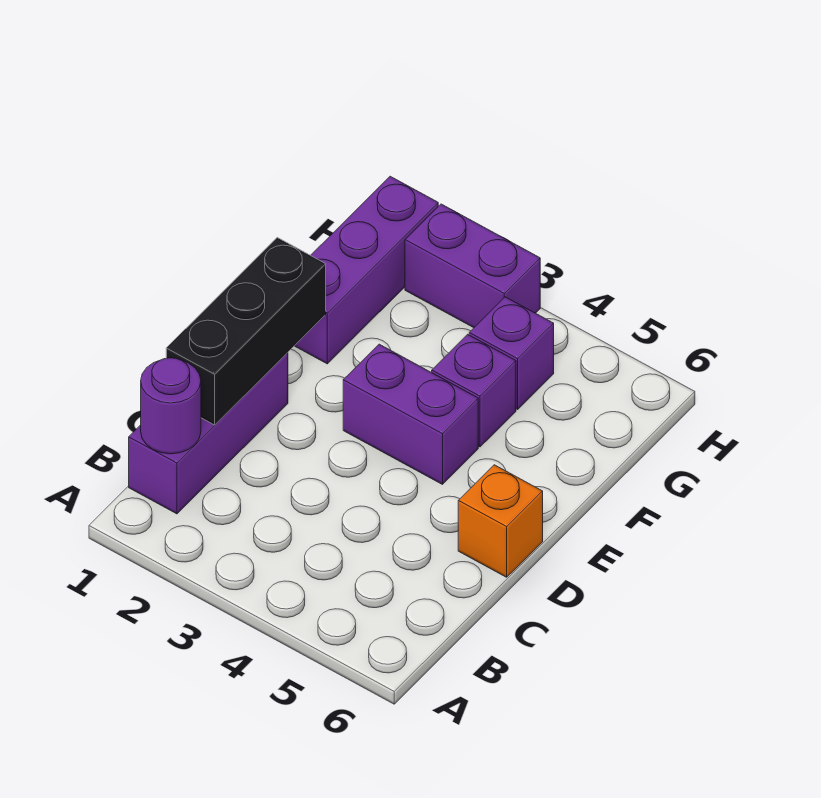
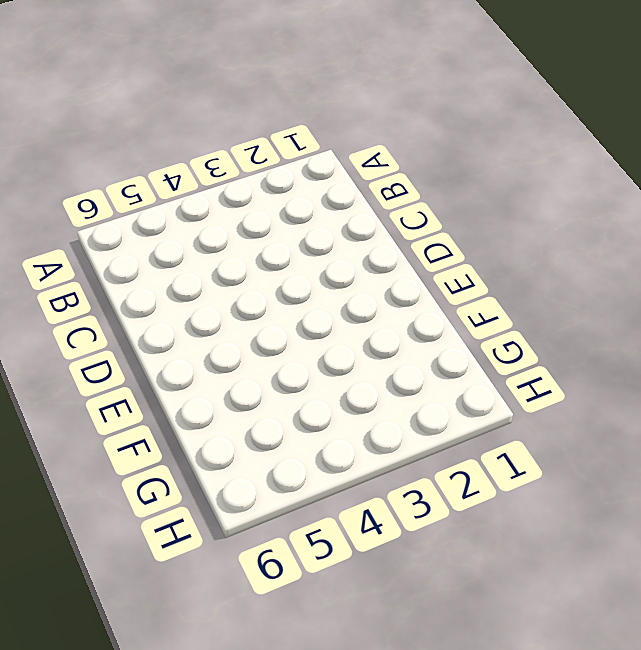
none -> purple brick B1:D1 level 1
none -> orange brick D6 level 1

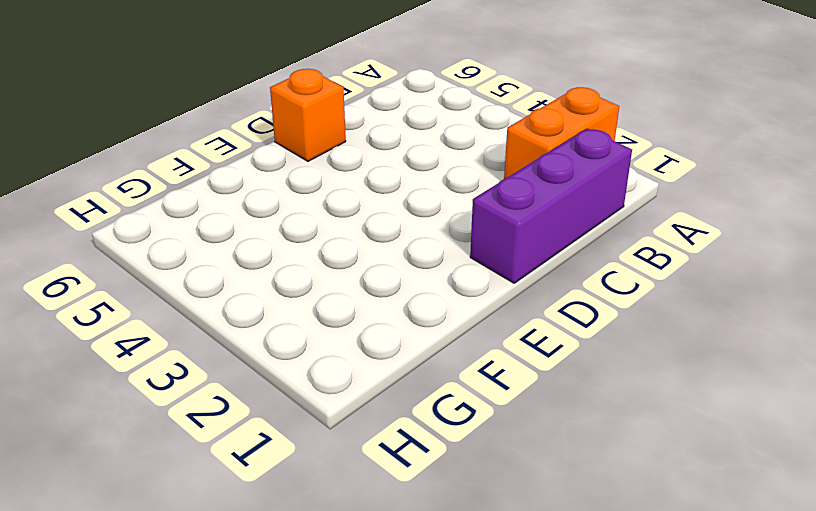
orange brick A2:B2 level 1 -> none
none -> purple brick E3:E4 level 1
none -> purple brick F1:H1 level 1

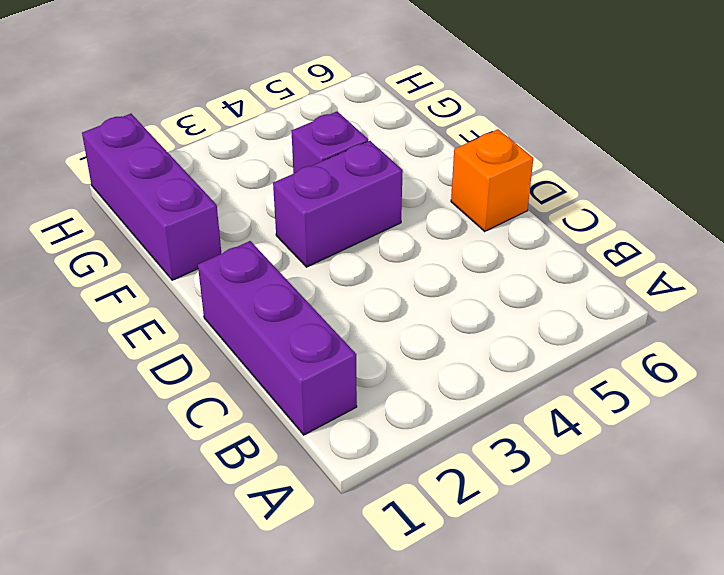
none -> purple brick G4 level 1
none -> purple brick H2:H3 level 1

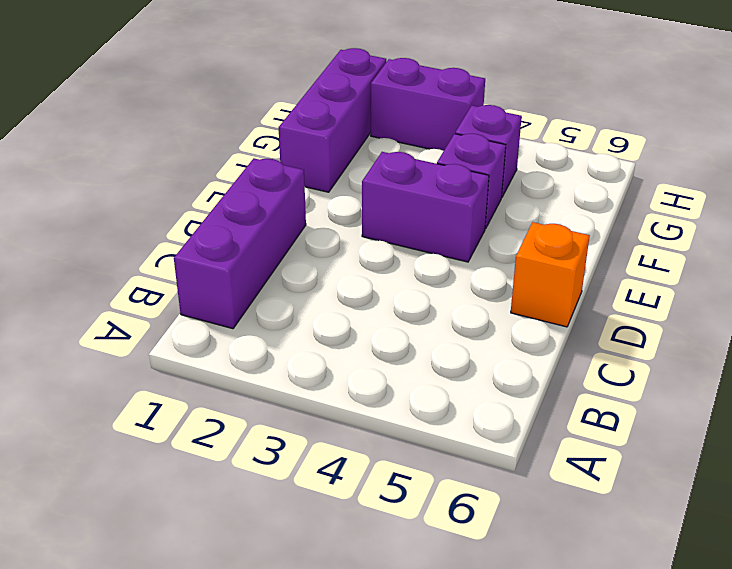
none -> purple round brick B1 level 2
none -> black brick C1:E1 level 2

